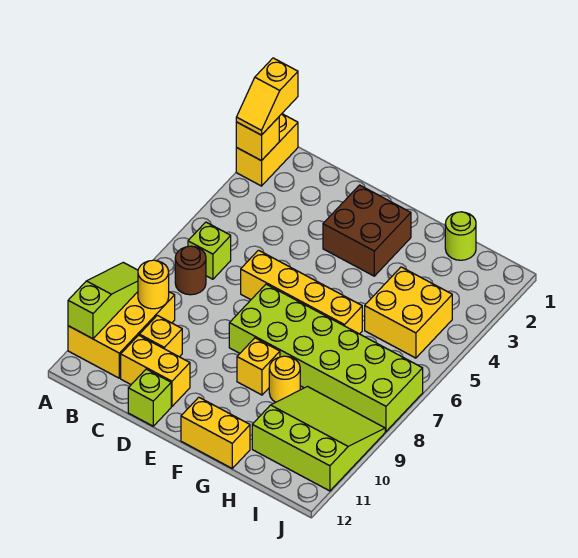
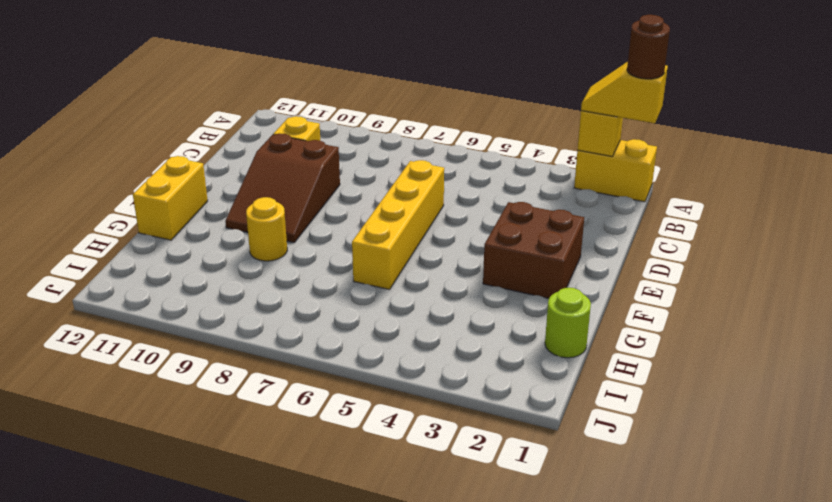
brown round brick A1 level 4 -> brown round brick B7 level 1
brown slope D9:F10 level 1 top D -> yellow brick F9 level 1
none -> yellow brick A9:B11 level 1
none -> lime brick B6 level 1
none -> yellow brick C11:D11 level 1

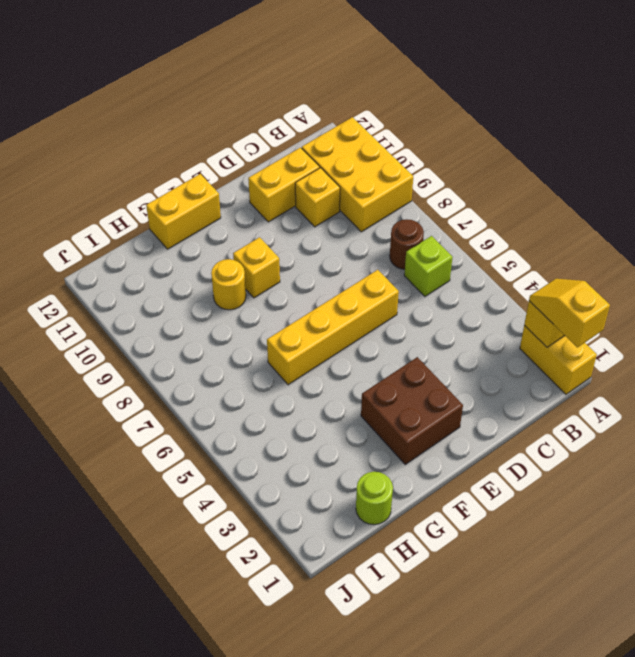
none -> lime brick D12 level 1
none -> lime brick E7:J8 level 1
none -> yellow brick H4:I5 level 1

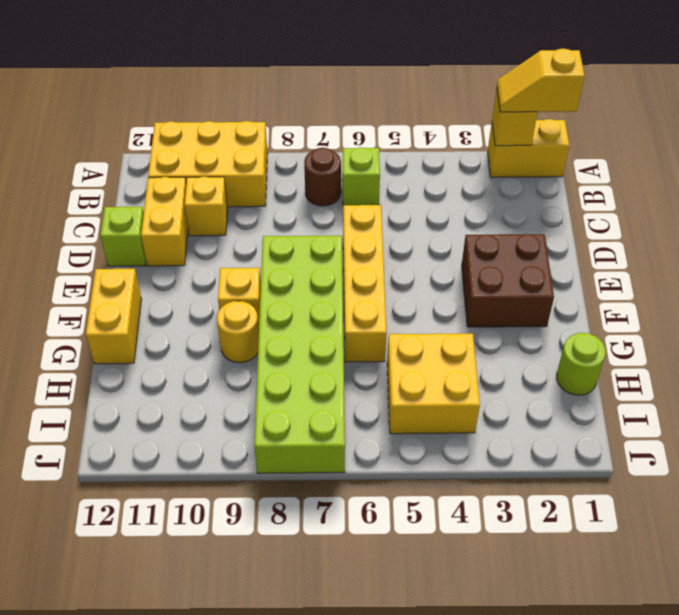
none -> lime slope H9:J11 level 1 top 11
none -> lime slope A9:A11 level 2 top 11
none -> yellow round brick B9 level 2

